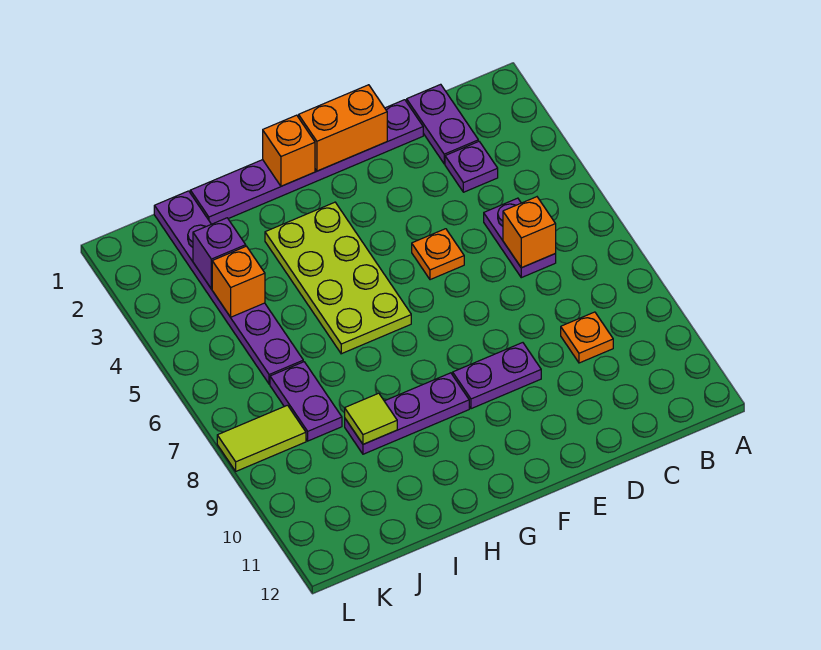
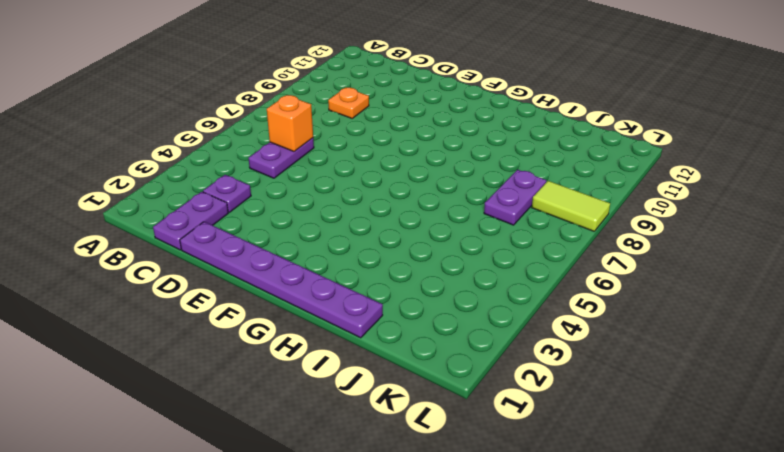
none -> orange plate E5 level 1
none -> purple plate E9:F9 level 1
none -> lime plate G3:H6 level 1

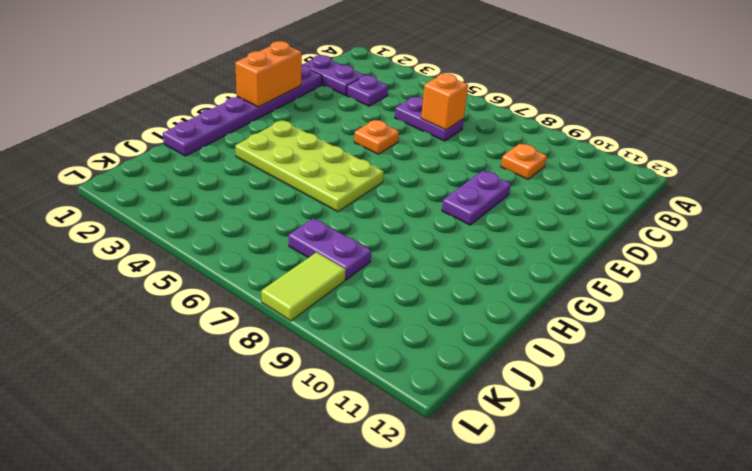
none -> purple plate G9:I9 level 1
none -> purple plate J1:J6 level 1
none -> orange brick G1 level 2

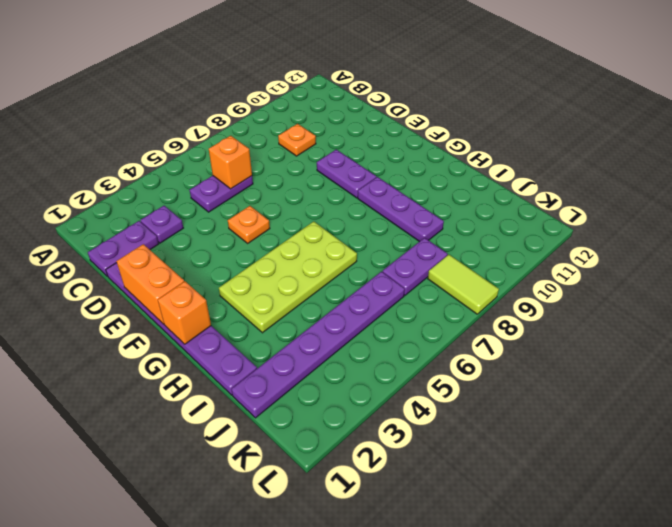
none -> lime tile I9 level 2
none -> purple brick J3 level 2
none -> orange brick J4 level 2

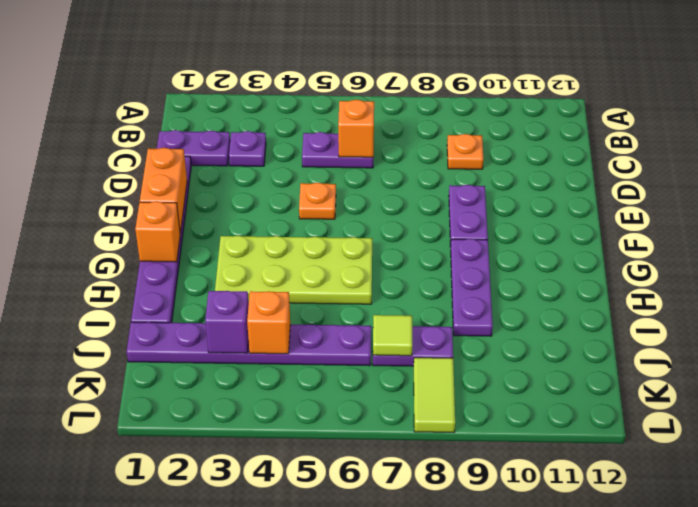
lime tile J7 level 2 -> lime tile I9 level 2

